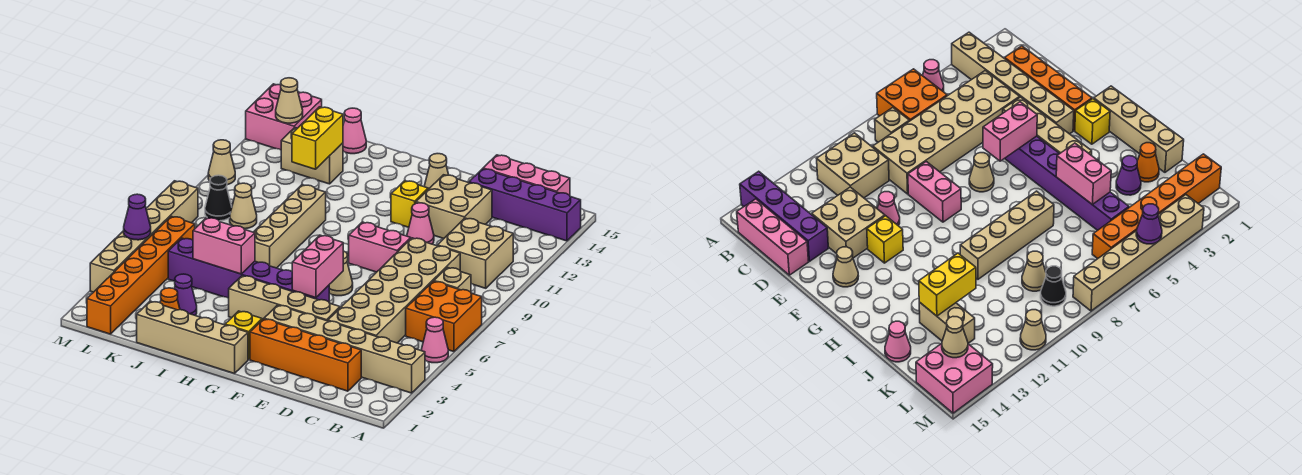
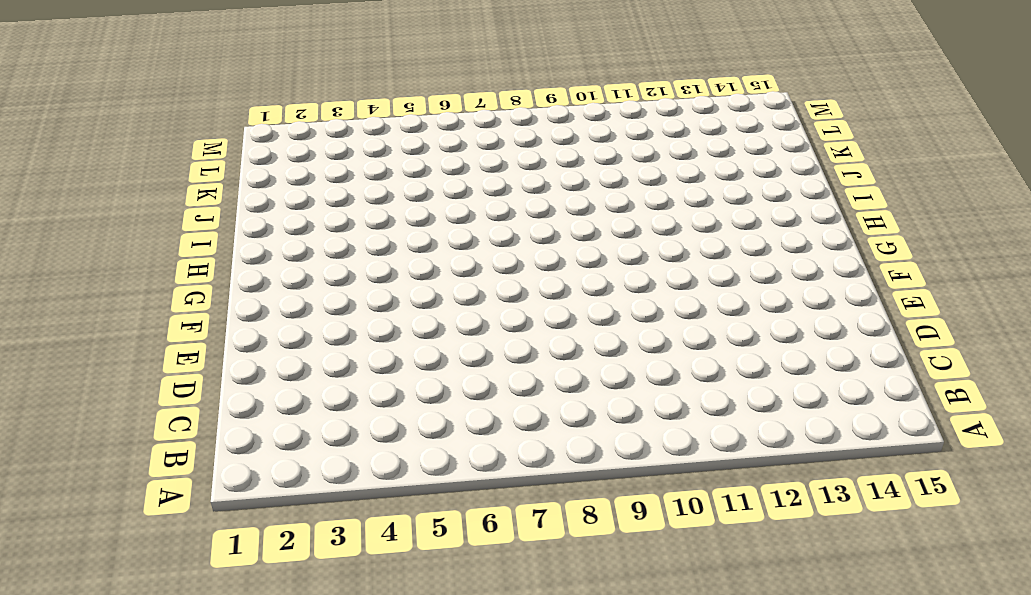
none -> tan brick A3:F3 level 1
none -> pink cone A5 level 1
none -> orange brick A6:B7 level 1
none -> purple brick A14:D14 level 1

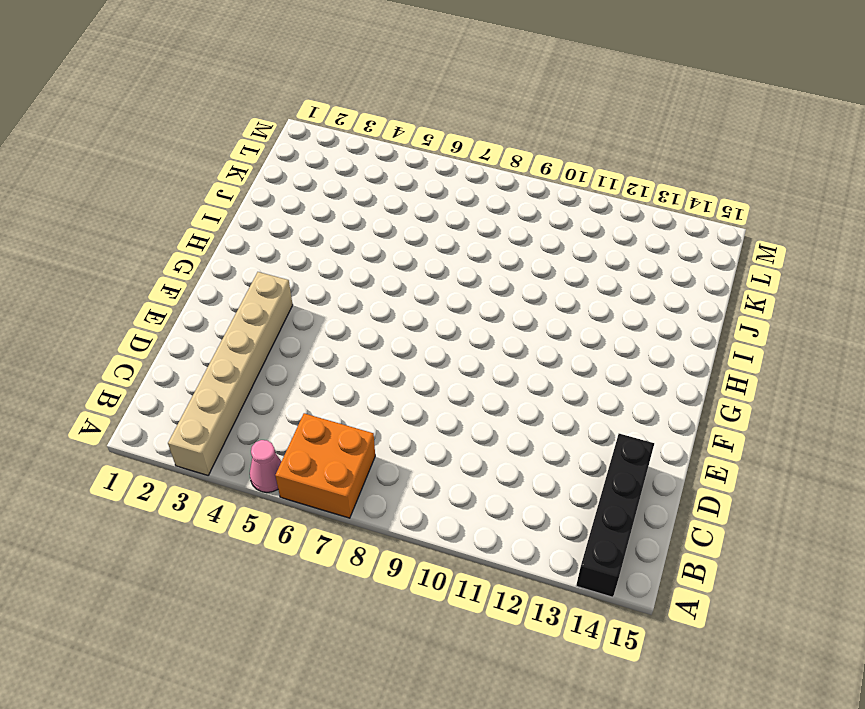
black brick A14:D14 level 1 -> purple brick A14:D14 level 1
none -> tan brick B8 level 1
none -> tan brick B10:C11 level 1
none -> pink brick B15:D15 level 1
none -> orange brick C2:F2 level 1

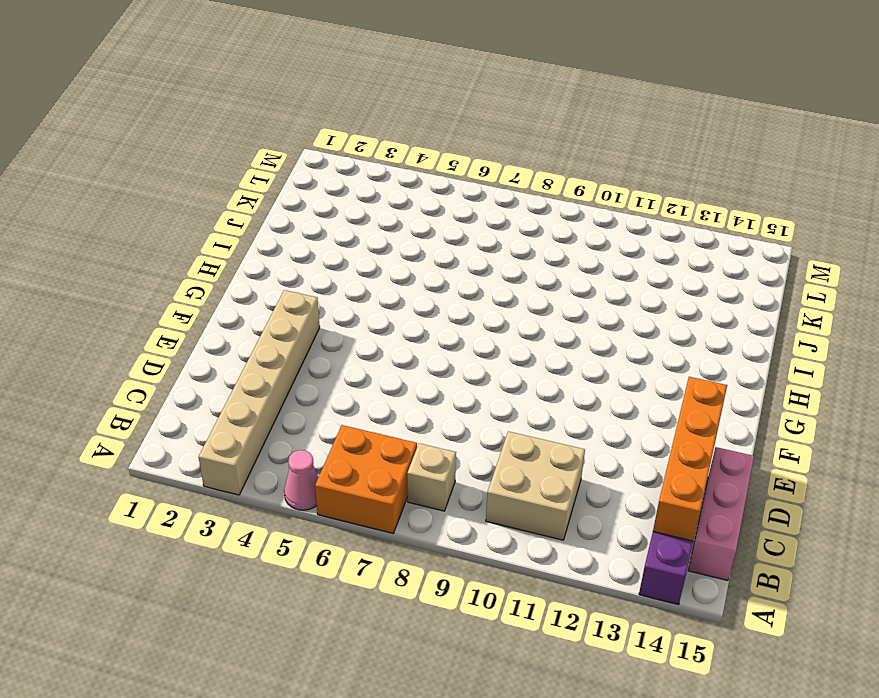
orange brick B14:E14 level 2 -> orange brick C2:F2 level 1
none -> tan brick C4:D9 level 1
none -> tan brick D12:E13 level 1
none -> tan brick E4:H4 level 1
none -> pink brick E9:F9 level 1

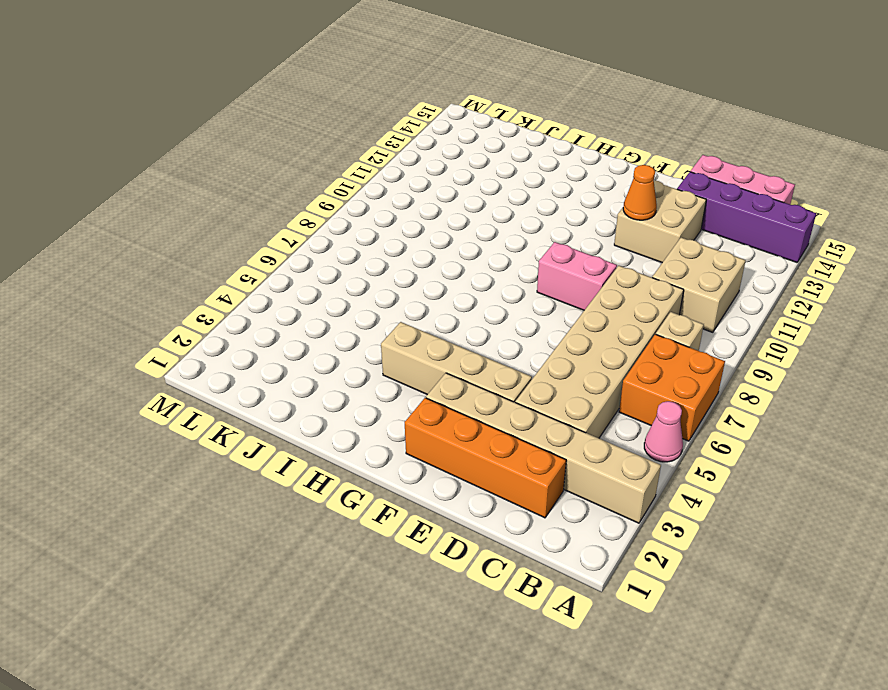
orange cone E12 level 2 -> orange cone J2 level 1
none -> pink cone E11 level 1
none -> purple brick F5:K5 level 1
none -> tan cone F7 level 1
none -> yellow brick F12 level 1

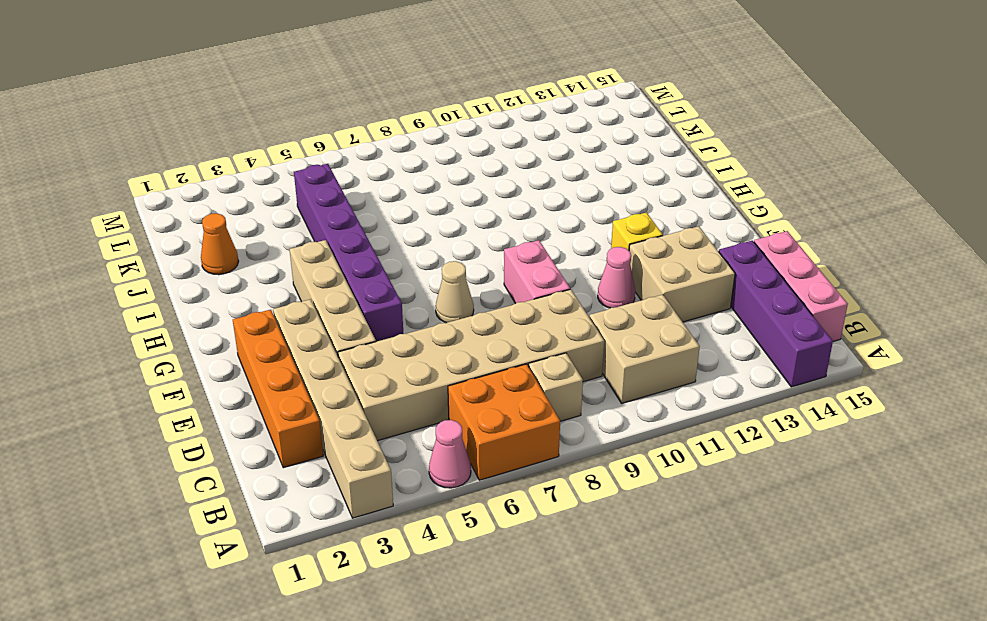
none -> tan cone F14 level 1
none -> tan brick G1:J1 level 1
none -> yellow brick G2 level 1
none -> tan brick I7:I10 level 1

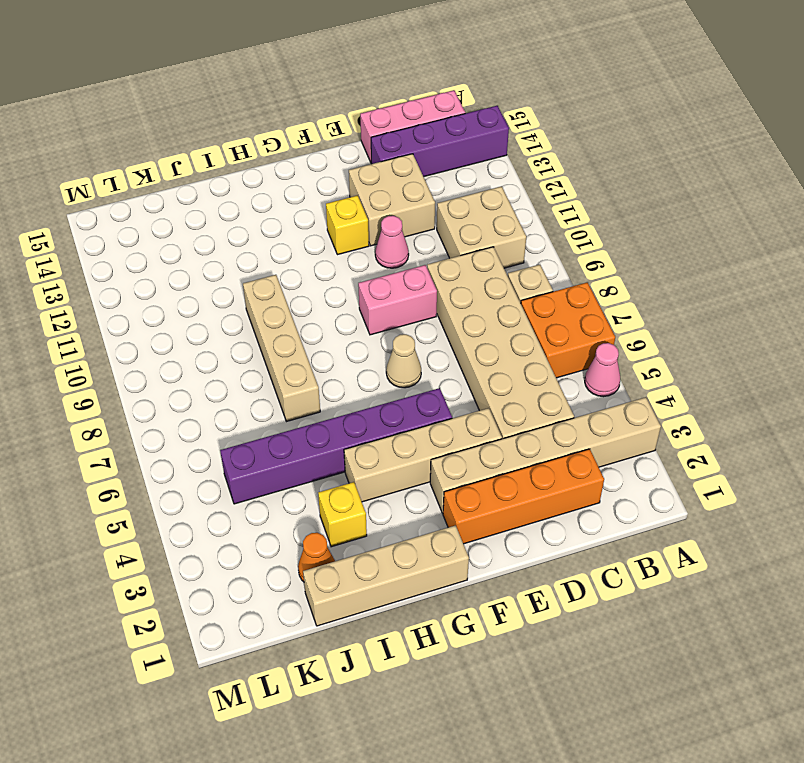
yellow brick I3 level 1 -> yellow brick G2 level 1
none -> tan cone F14 level 1
none -> purple cone J3 level 1
none -> tan brick J13:K13 level 1
none -> pink cone J15 level 1

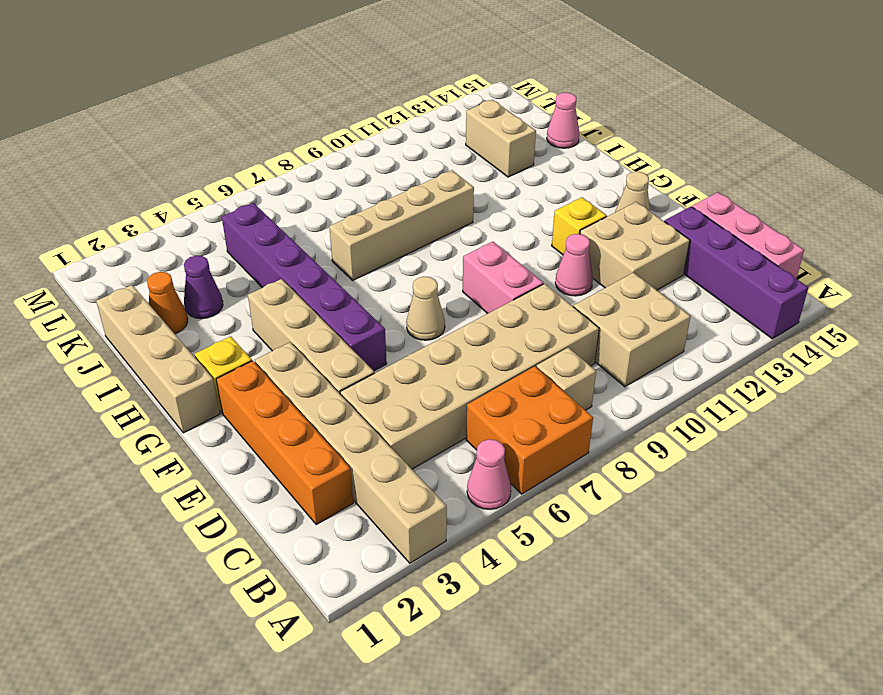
none -> tan cone K9 level 1
none -> orange brick L1:L6 level 1
none -> black cone L9 level 1
none -> pink brick L14:M15 level 1

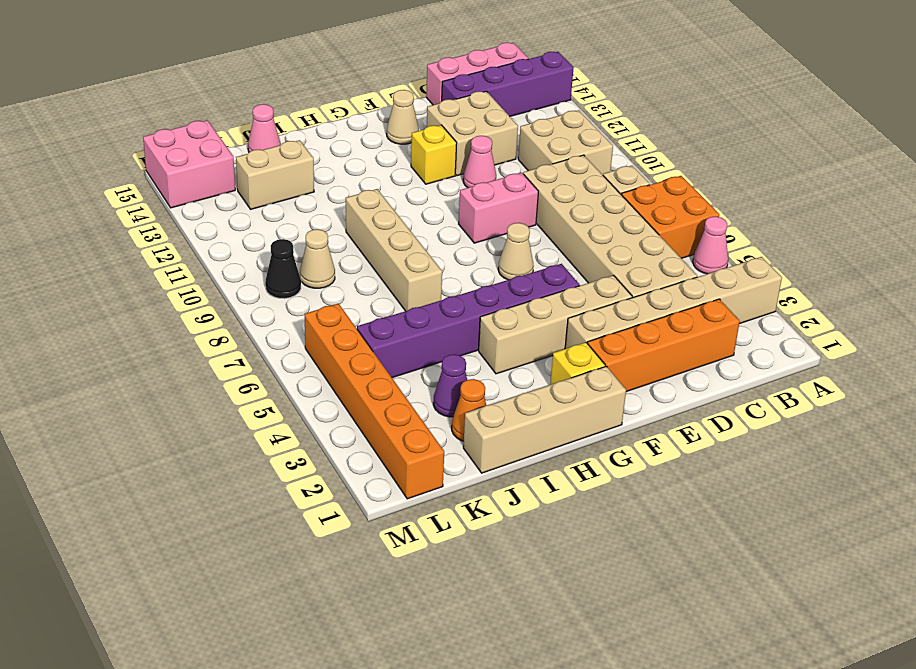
none -> tan brick M3:M8 level 1
none -> tan cone M11 level 1
none -> pink brick F5:F6 level 2
none -> pink brick I5:J5 level 2

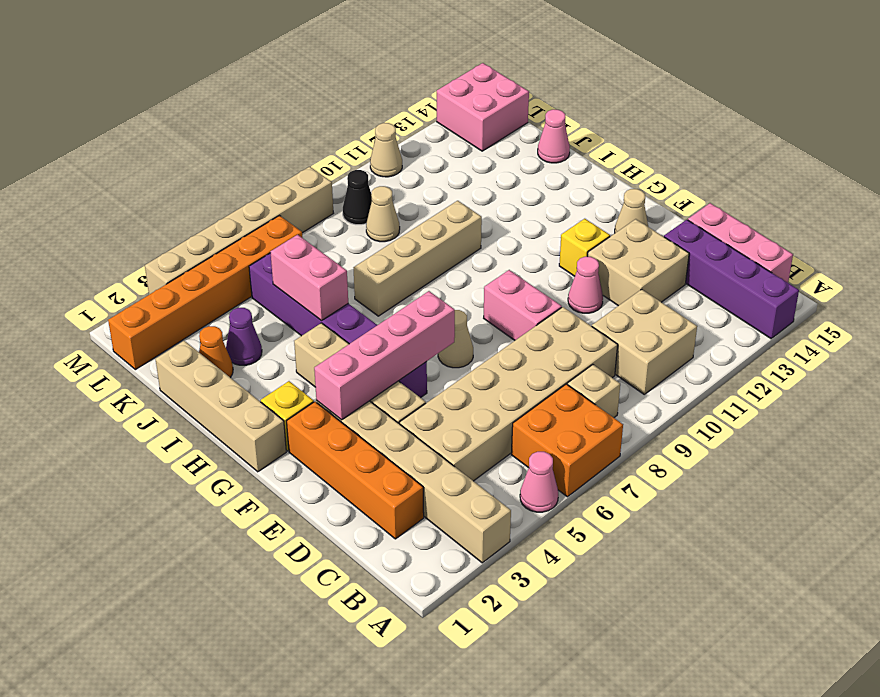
pink brick F3:F6 level 2 -> pink brick F5:F6 level 2
none -> tan brick J13:K13 level 1
none -> yellow brick J12:J13 level 2
none -> tan cone L14 level 2
none -> purple cone M5 level 2

